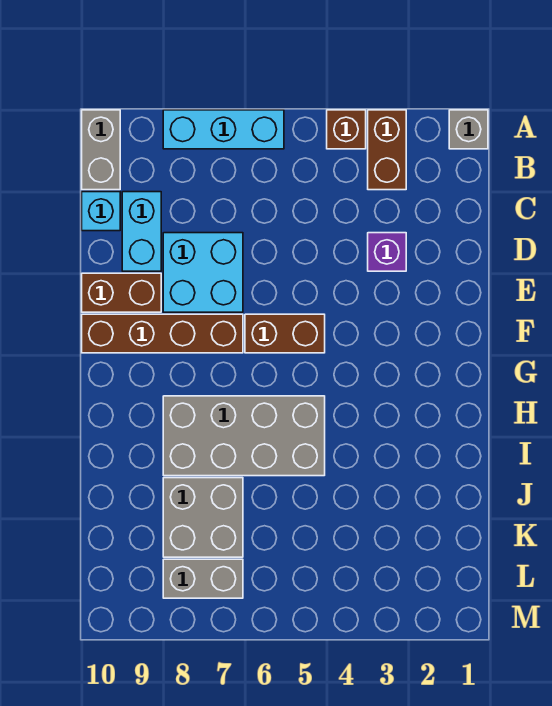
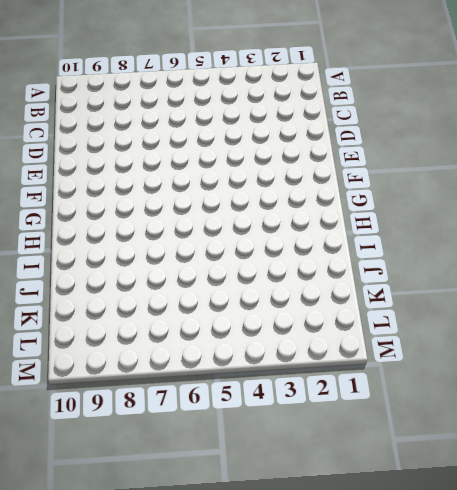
none -> grey brick A1 level 1
none -> brown brick A3:B3 level 1
none -> brown brick A4 level 1

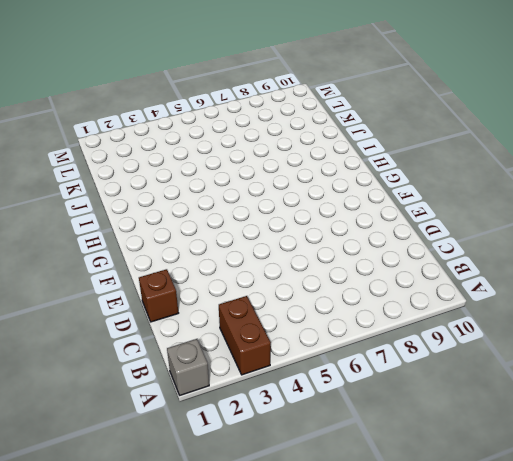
brown brick D1 level 1 -> brown brick A4 level 1
none -> cyan brick A6:A8 level 1
none -> grey brick A10:B10 level 1
none -> cyan brick C9:D9 level 1

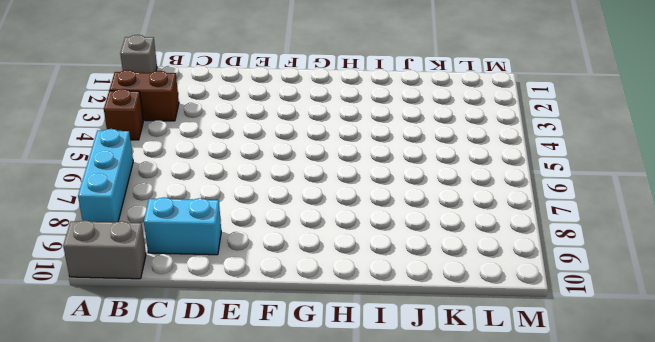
none -> cyan brick C10 level 1
none -> purple brick D3 level 1
none -> cyan brick D7:E8 level 1

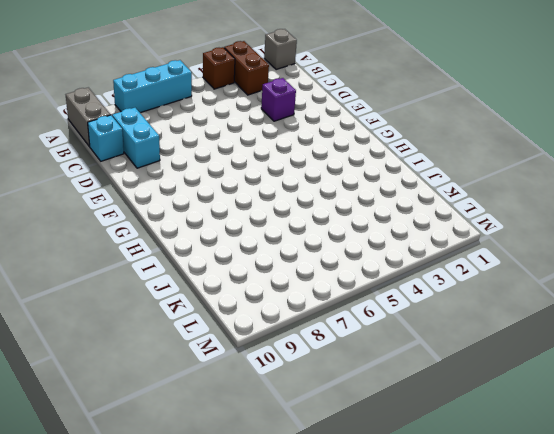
none -> cyan brick D7:E8 level 1
none -> brown brick E9:E10 level 1
none -> brown brick F5:F6 level 1

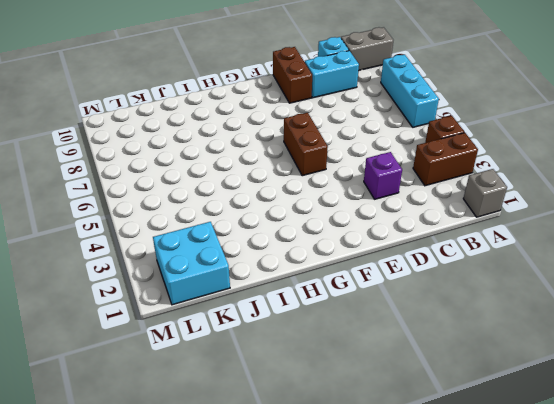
cyan brick K1:L2 level 1 -> cyan brick D7:E8 level 1
none -> brown brick F7:F10 level 1
none -> grey brick H5:I8 level 1
none -> grey brick J7:K8 level 1

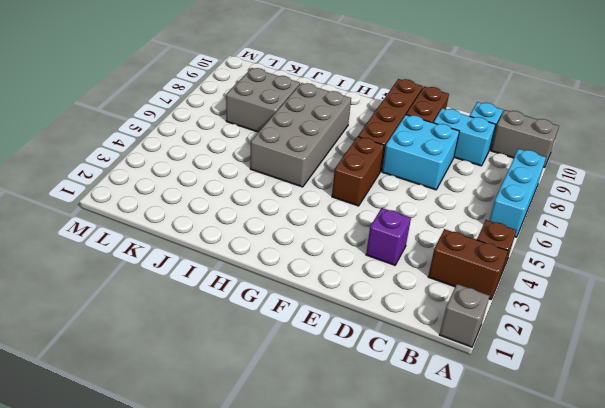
none -> grey brick L7:L8 level 1

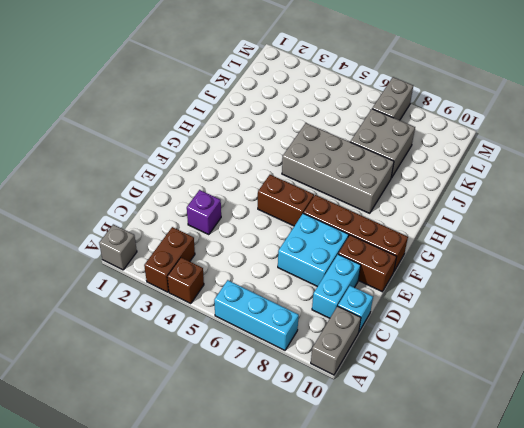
grey brick L7:M7 level 1 -> grey brick L7:L8 level 1

